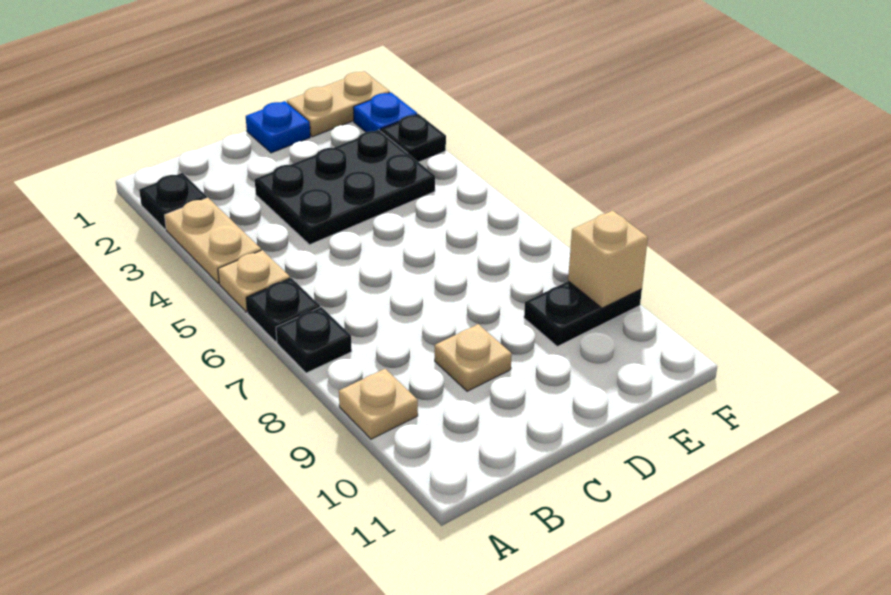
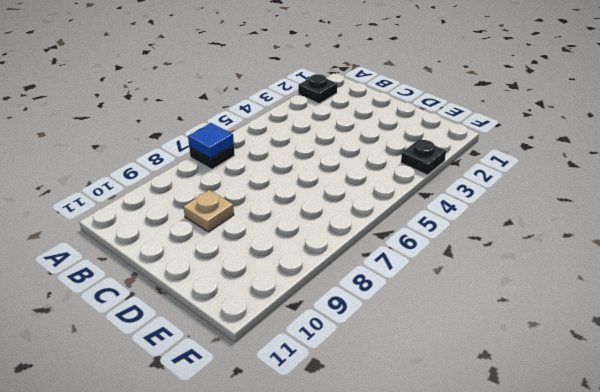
blue tile A7 level 2 -> none
none -> tan plate A3:A4 level 1
none -> tan plate A5 level 1
none -> black plate A6 level 1

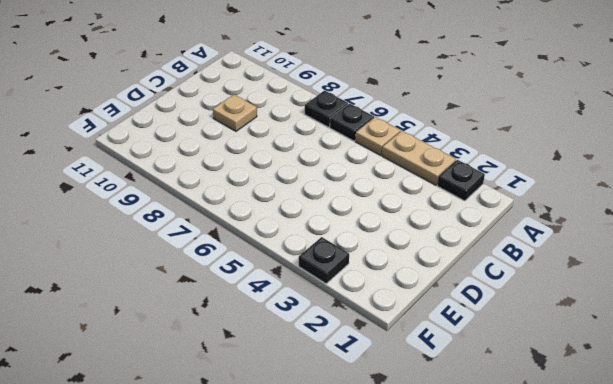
none -> tan plate A9 level 1
none -> black plate C3:E4 level 1
none -> blue plate D1 level 1

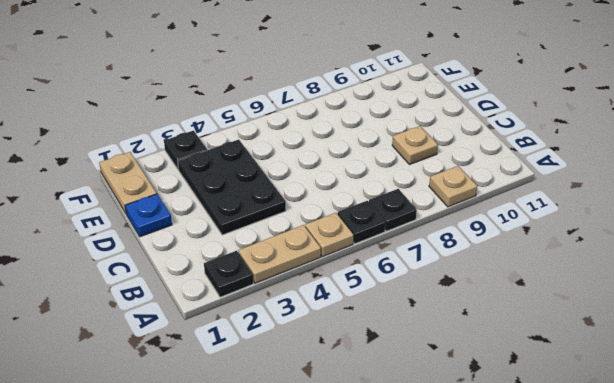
none -> black plate E9:F9 level 1
none -> blue plate F2 level 1
none -> tan brick F9 level 2

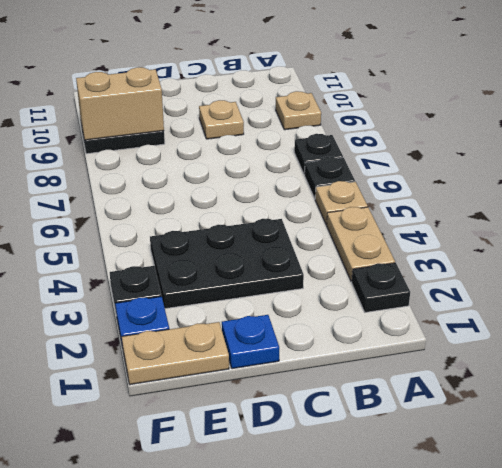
tan brick E9:F9 level 2 -> tan brick F9 level 2

